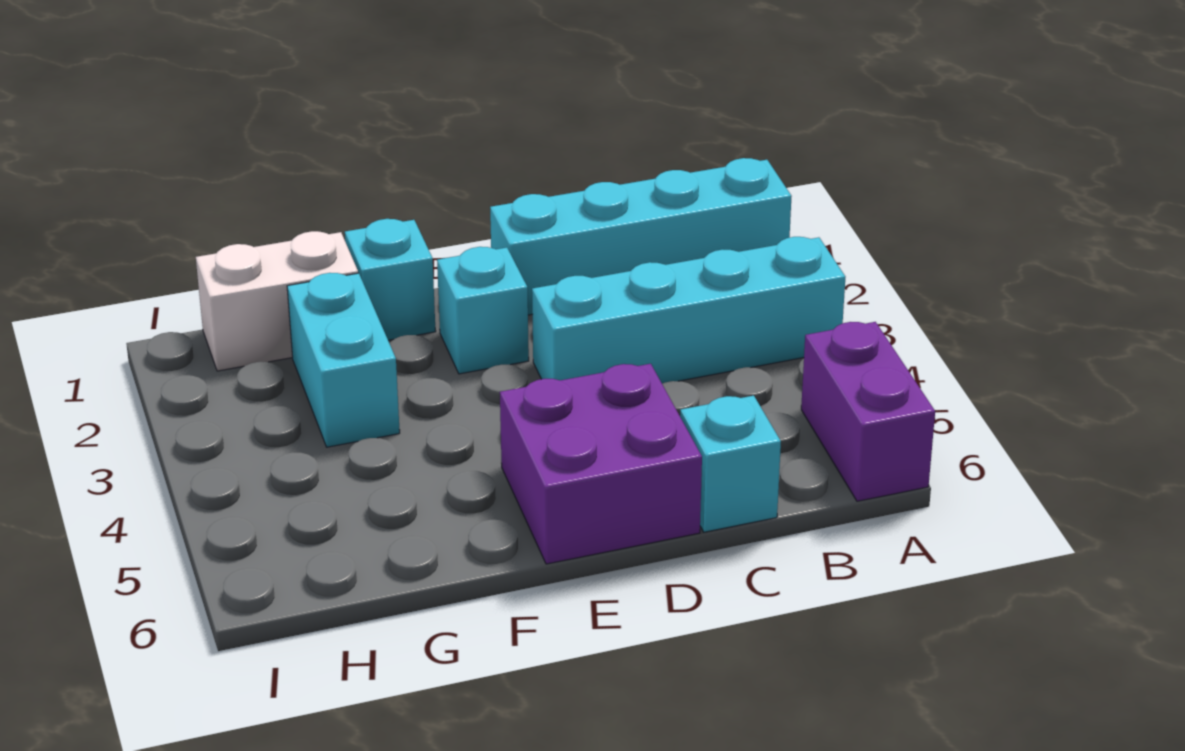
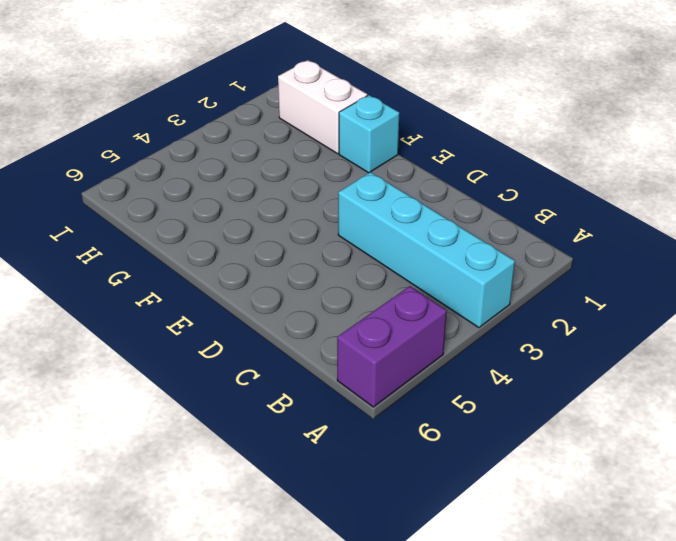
none -> cyan brick A1:D1 level 1
none -> cyan brick C6 level 1

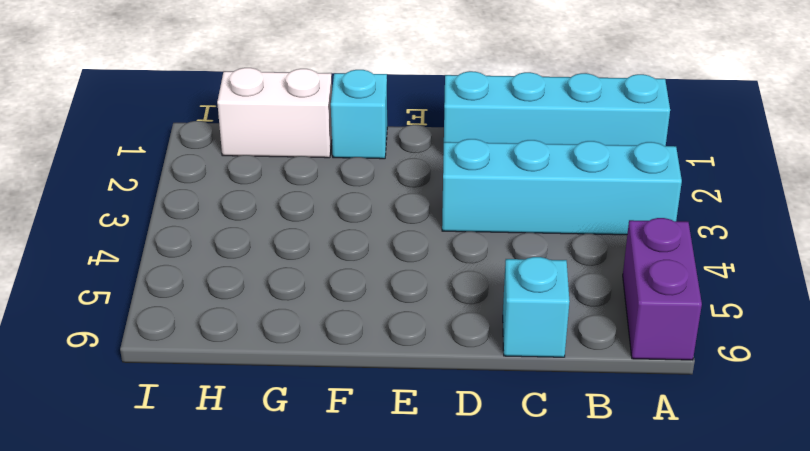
none -> purple brick D5:E6 level 1
none -> cyan brick E2 level 1

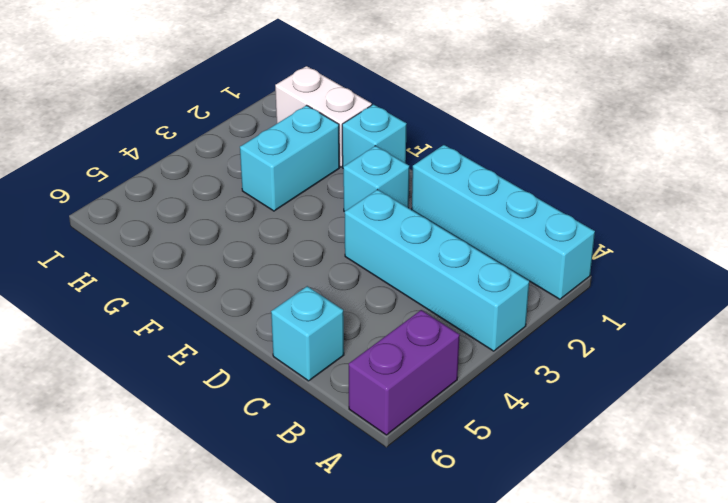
none -> purple brick D5:E6 level 1

